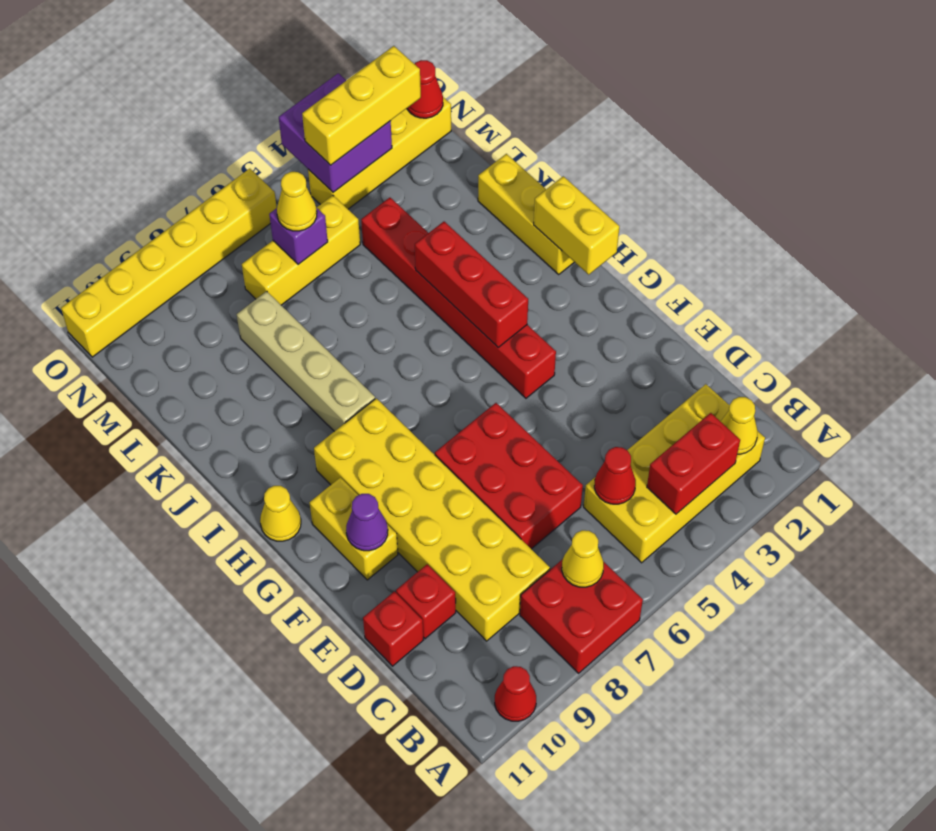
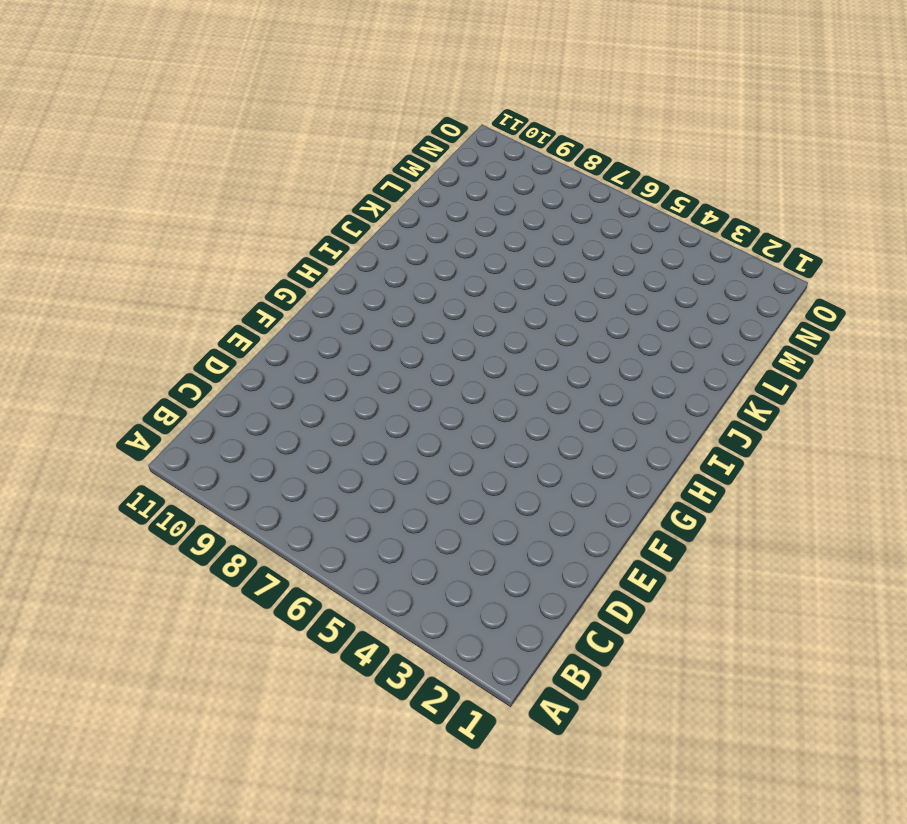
none -> red brick A7:B8 level 1
none -> red cone A10 level 1
none -> yellow brick B2:C5 level 1

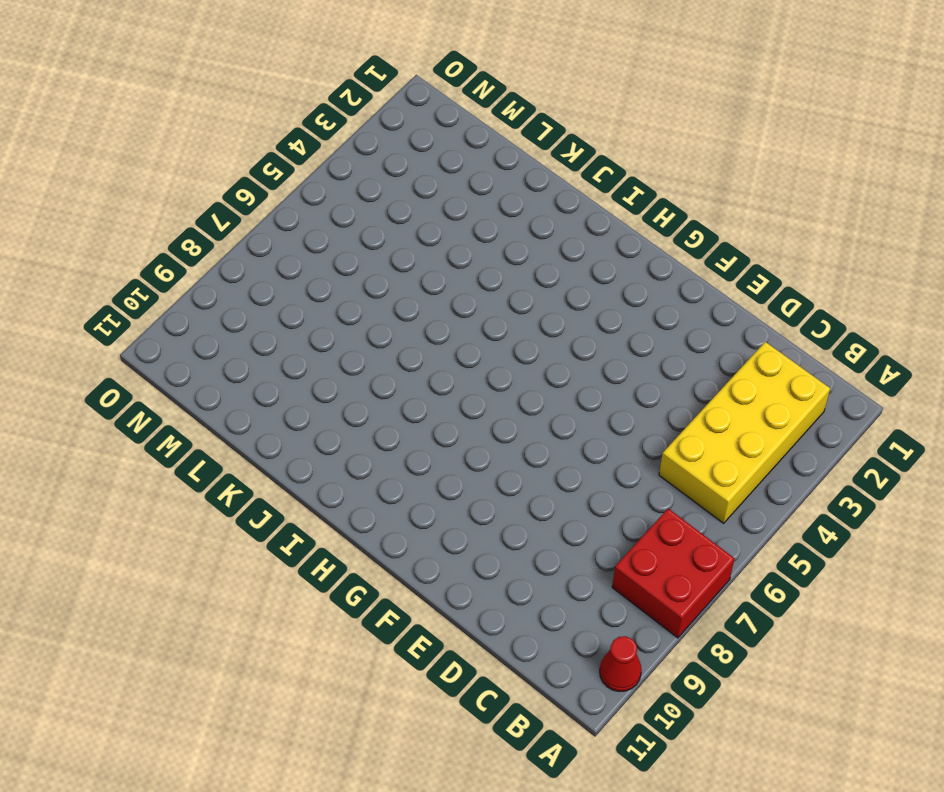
none -> yellow brick C8:H9 level 1
none -> red brick D6:F7 level 1
none -> red brick D10 level 1

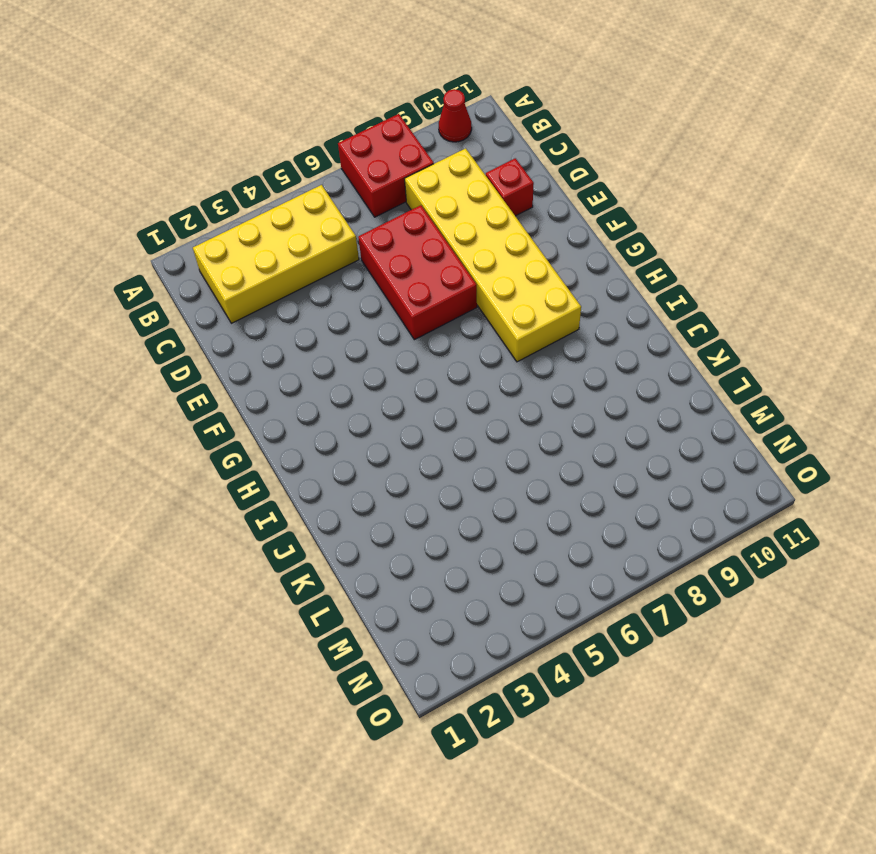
none -> red brick D11 level 1
none -> yellow brick F10:G10 level 1
none -> red brick G4:L4 level 1

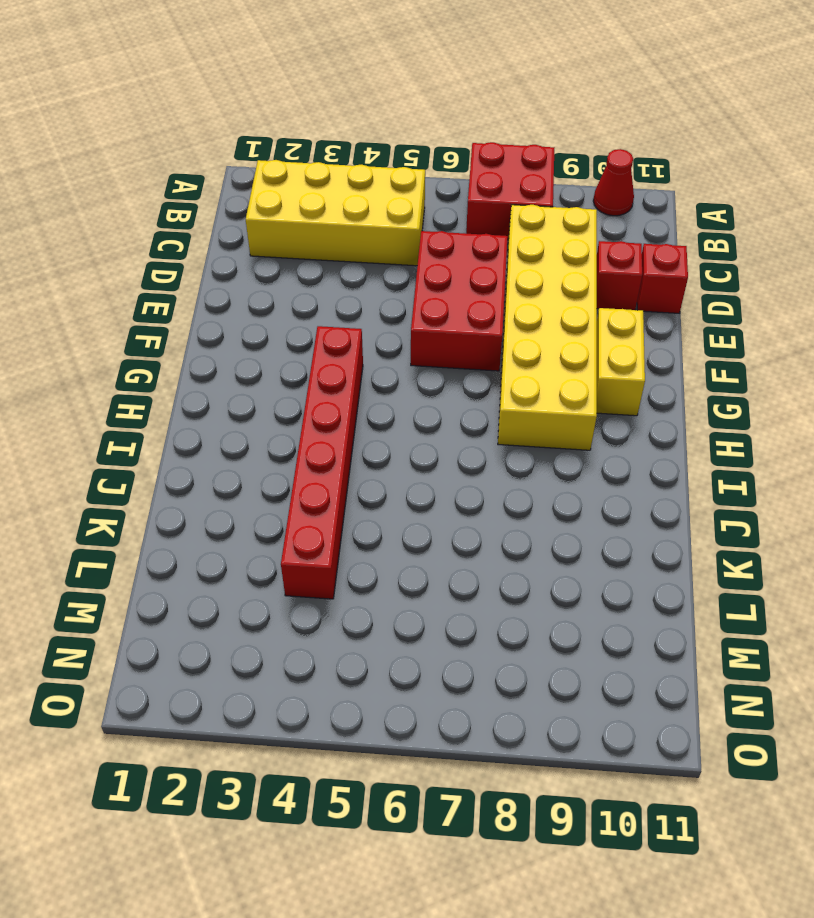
none -> yellow cone H11 level 1
none -> yellow brick I1:K1 level 1
none -> tan brick I8:L8 level 1

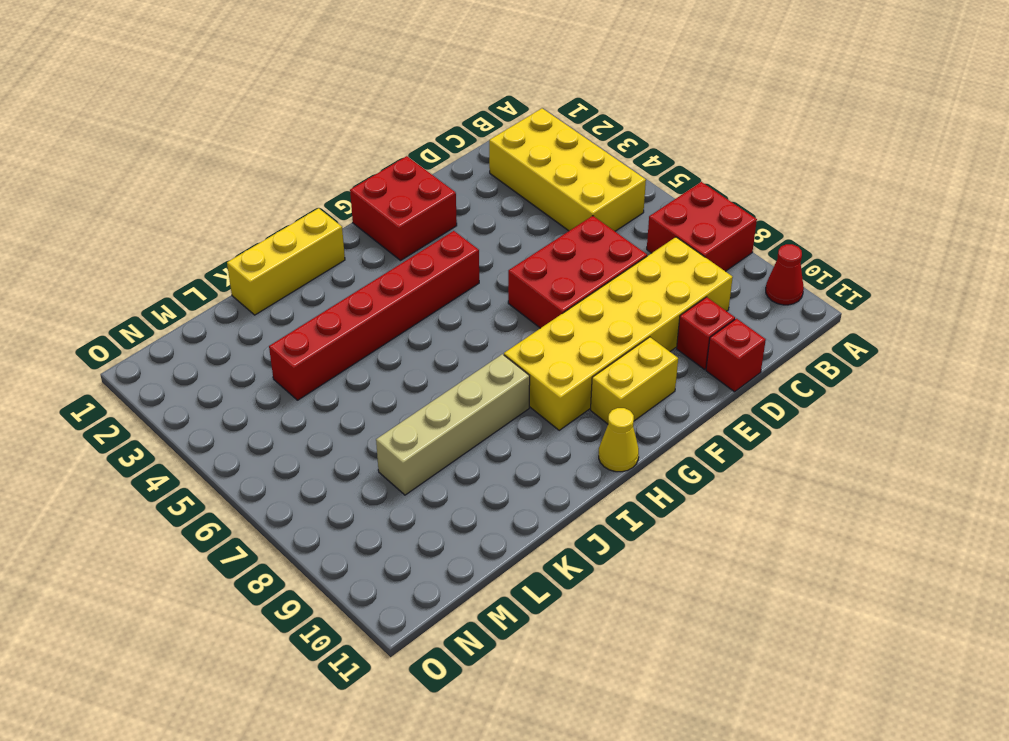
red brick F1:G2 level 1 -> none
none -> yellow brick M5:M7 level 1
none -> yellow brick N1:N4 level 1
none -> yellow brick O6:O11 level 1

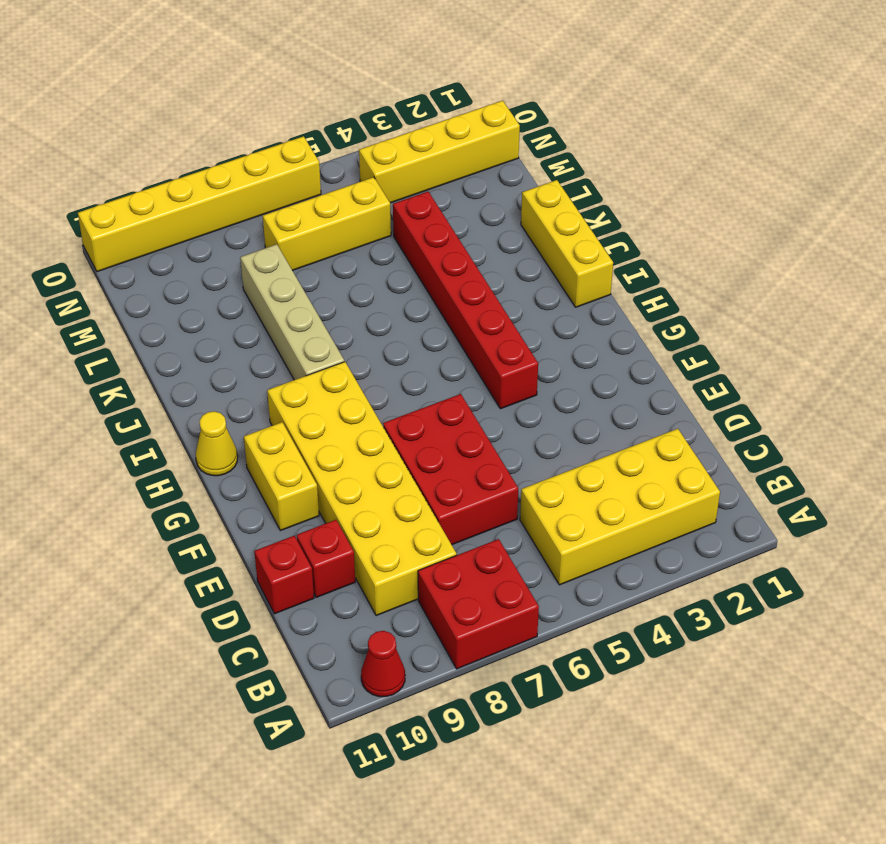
none -> yellow cone B2 level 2
none -> red brick B3:B4 level 2
none -> yellow cone B7 level 2

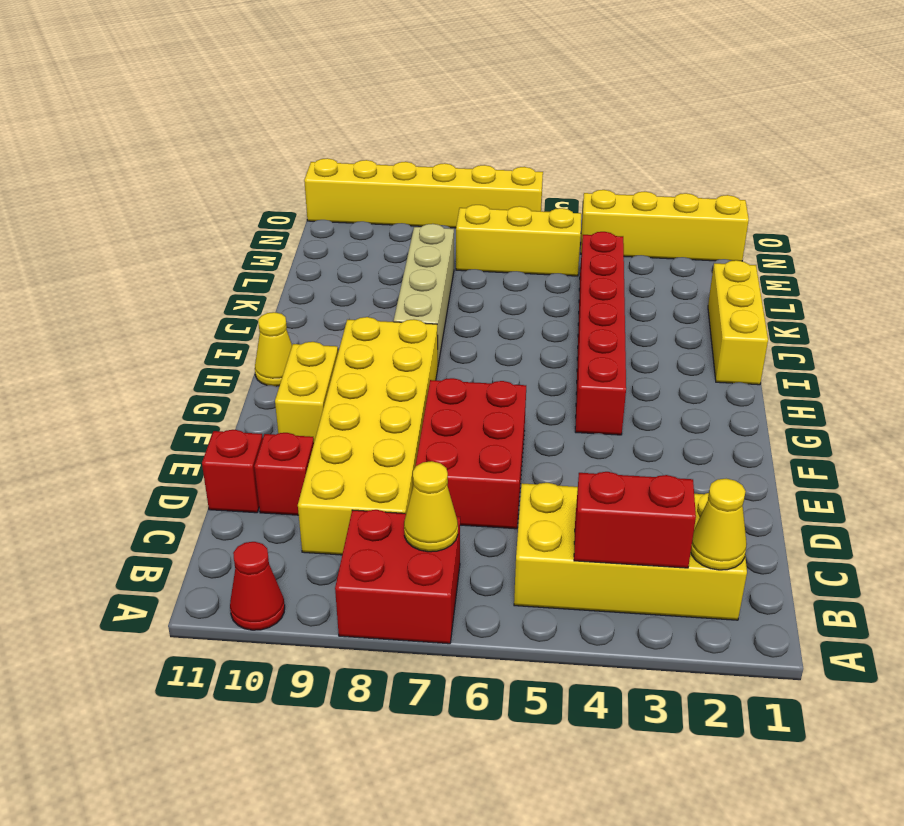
none -> red cone C5 level 2
none -> purple cone F10 level 2
none -> yellow brick H1:I1 level 2

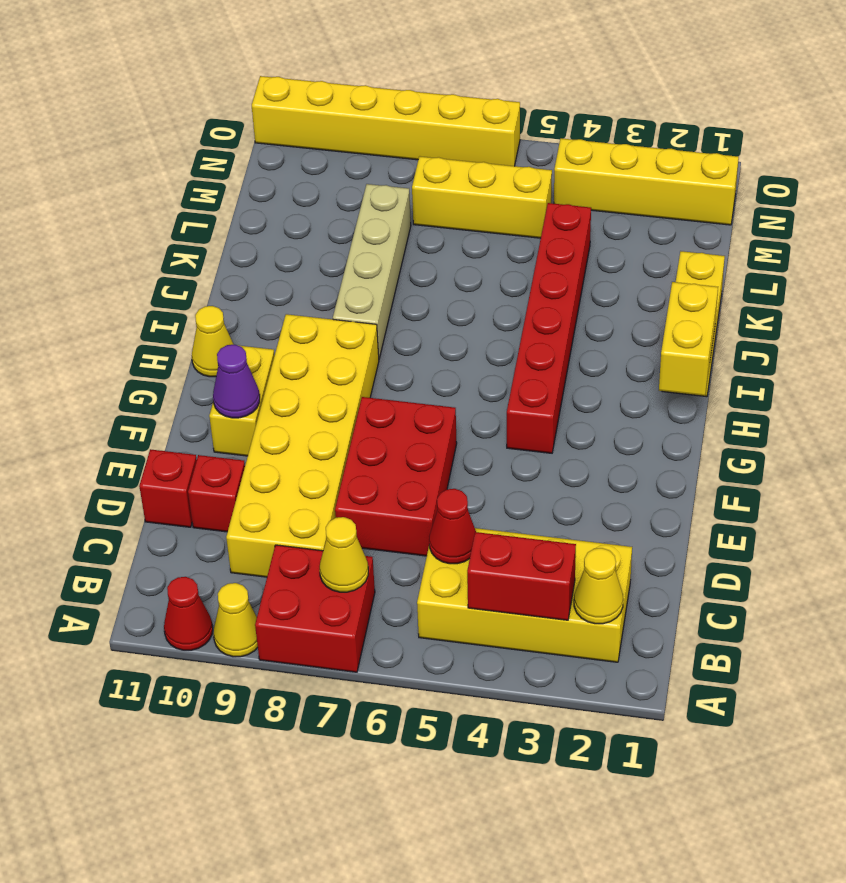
yellow cone A9 level 1 -> yellow cone M6 level 3
none -> red brick H4:J4 level 2
none -> purple brick M6 level 2
none -> red cone N1 level 2

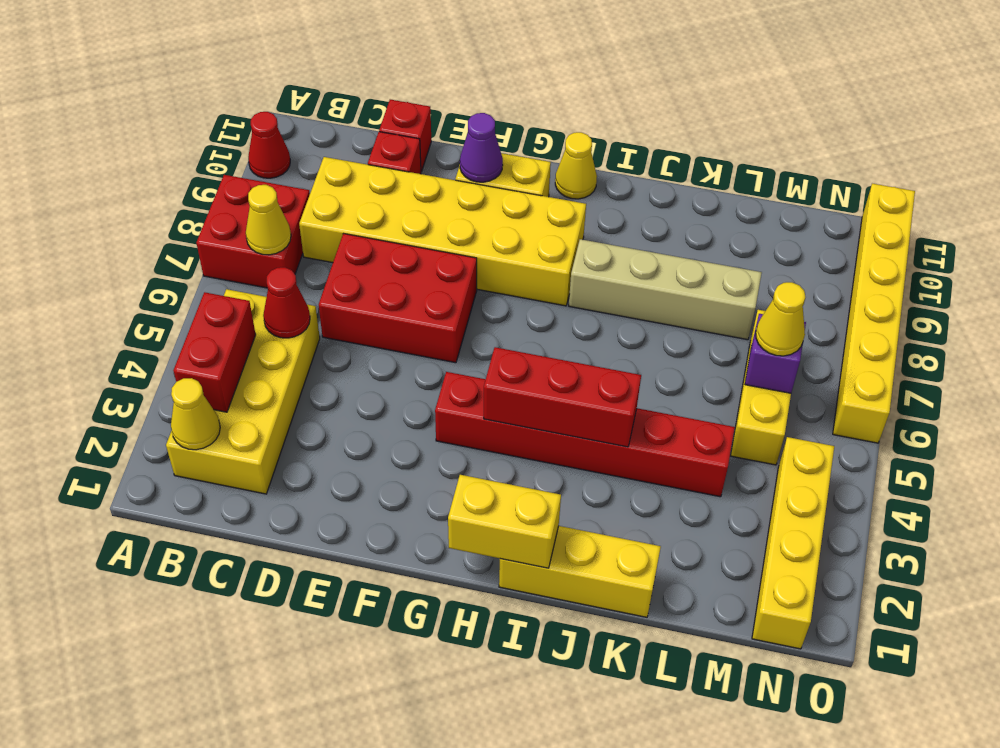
none -> red cone N1 level 2
none -> purple brick N3:O4 level 2
none -> yellow brick N2:N4 level 3

